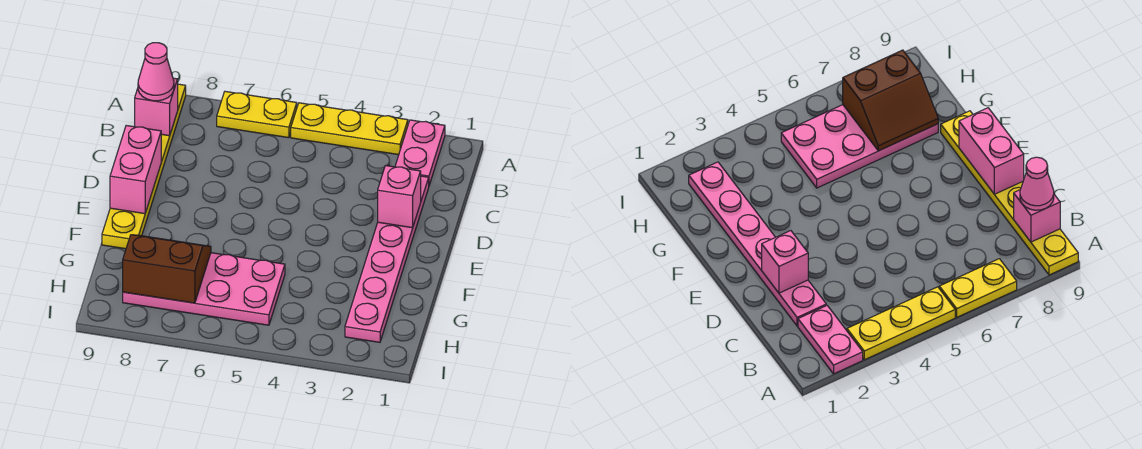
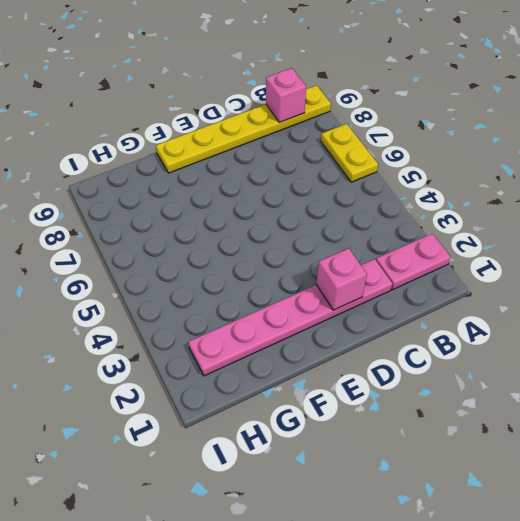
none -> yellow plate A3:A5 level 1
none -> pink plate G5:H8 level 1

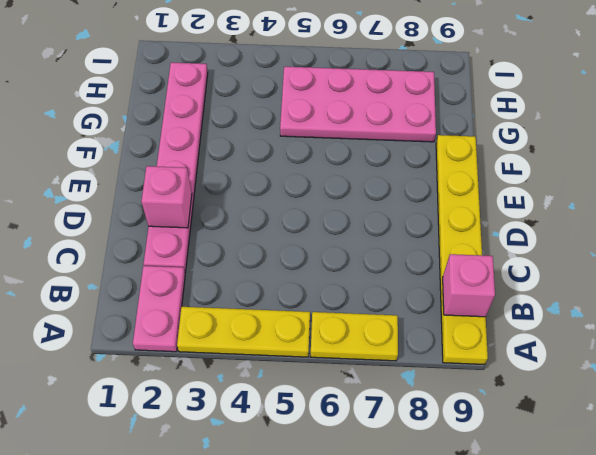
none -> pink brick D9:E9 level 2
none -> brown slope G7:H8 level 2 top H

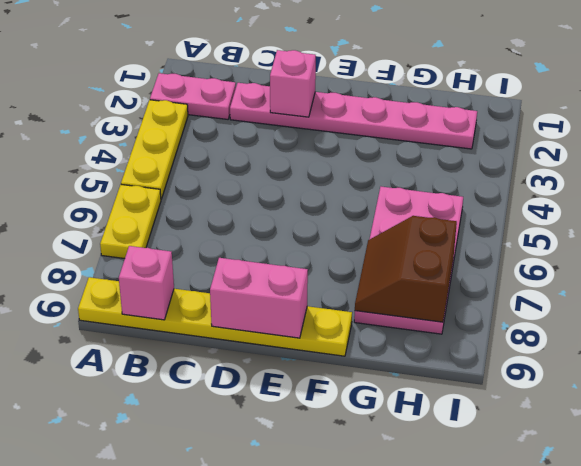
none -> pink cone B9 level 3

